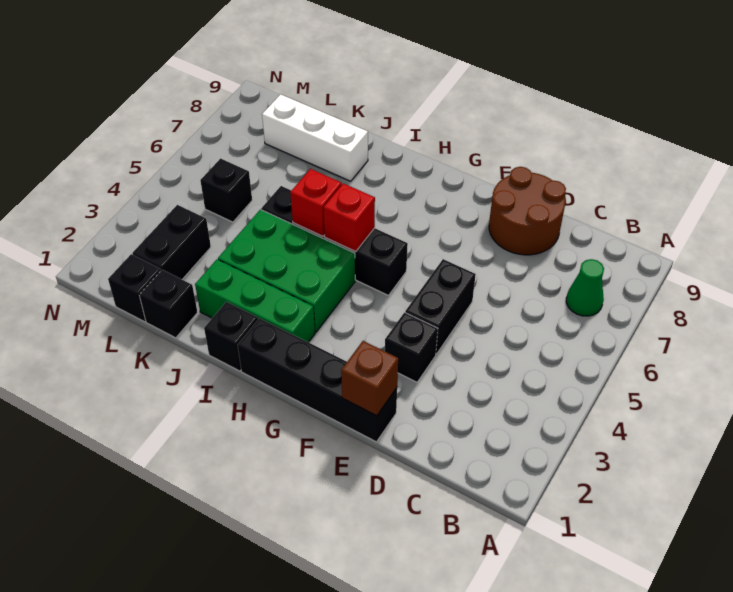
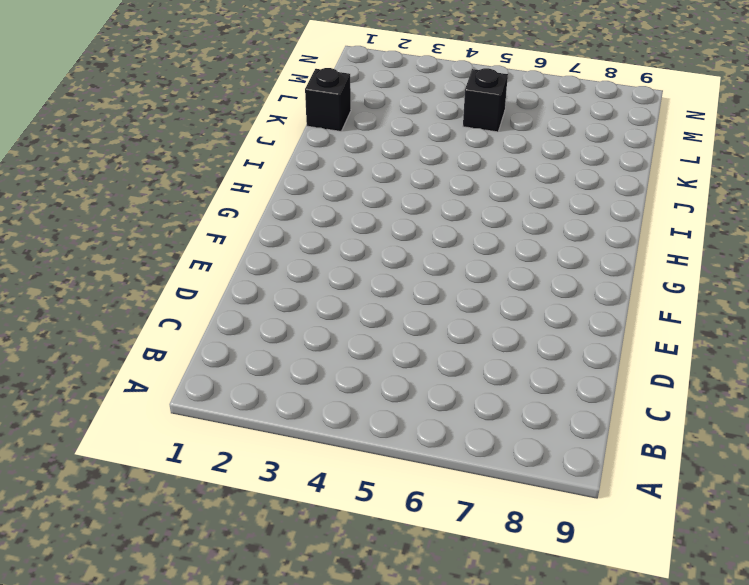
none -> green cone B7 level 1
none -> brown round brick D8:E9 level 1
none -> black brick E1:H1 level 1

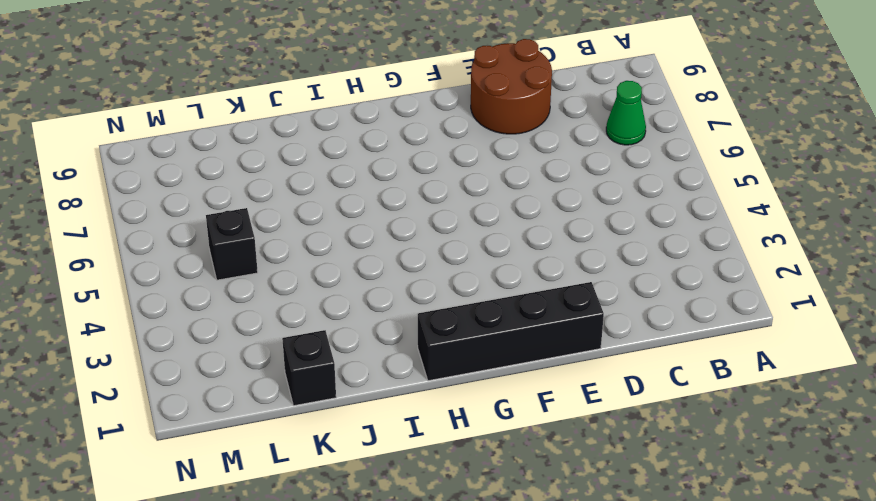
none -> black brick E3 level 1
none -> black brick E4:E5 level 1
none -> black brick G5:J5 level 1

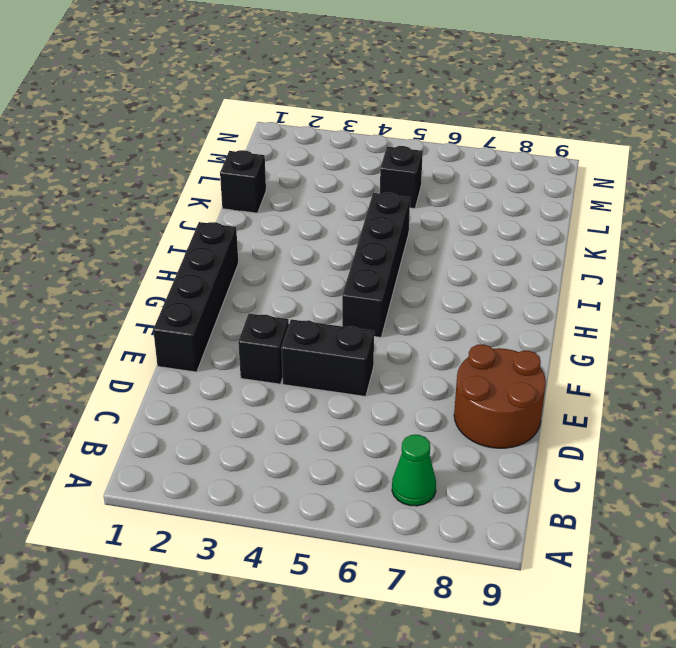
none -> green brick H2:J2 level 1
none -> green brick H3:J4 level 1
none -> black brick I1 level 1

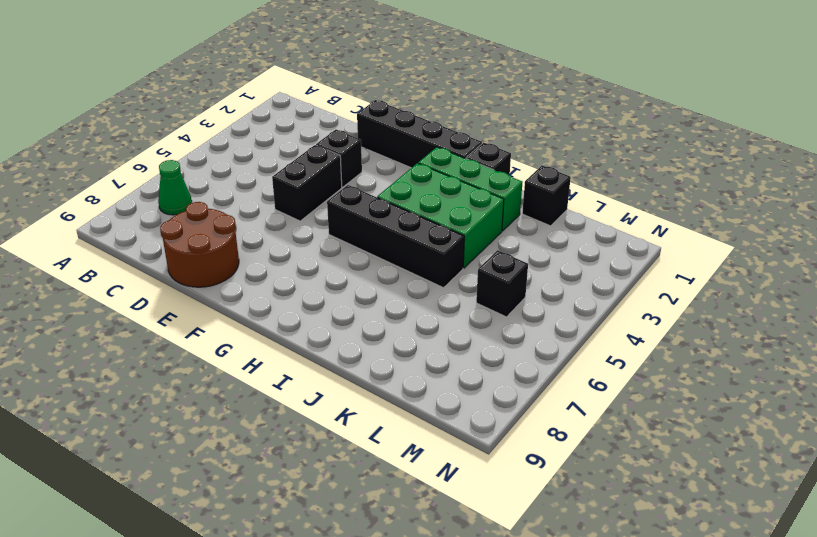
none -> white brick J8:L8 level 1
none -> black brick L1 level 1
none -> black brick L2:L3 level 1

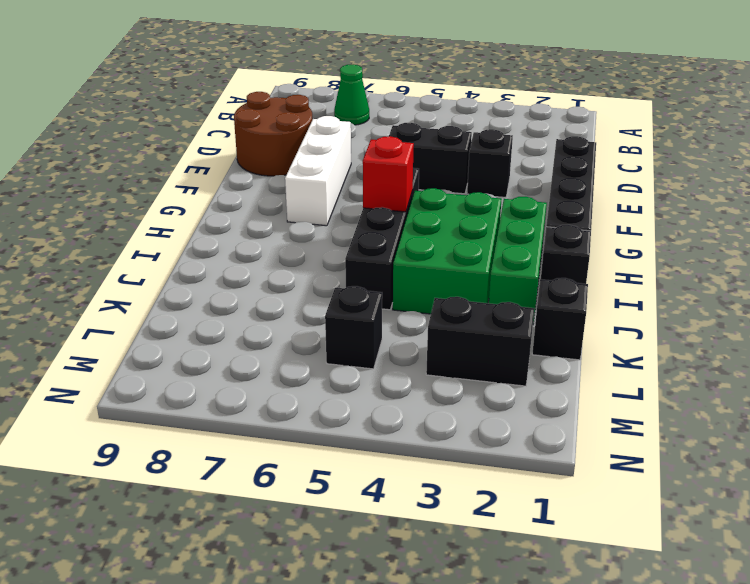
white brick E7:G7 level 1 -> white brick J8:L8 level 1
none -> black brick L1 level 1
none -> brown brick E1 level 2
none -> red brick I5 level 2

